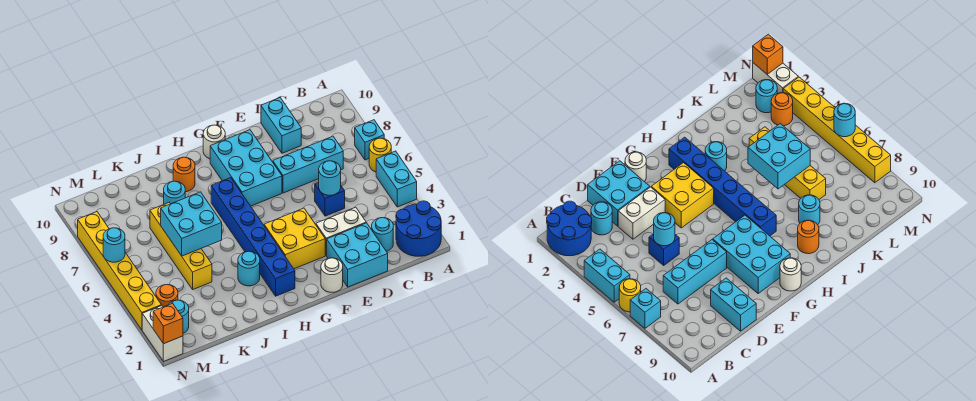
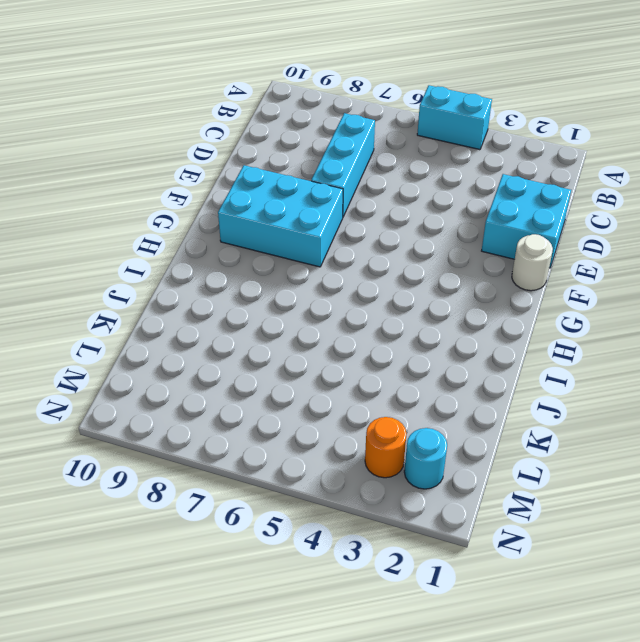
none -> blue round brick A1:B2 level 1
none -> yellow round brick A6 level 1
none -> cyan brick A7 level 1

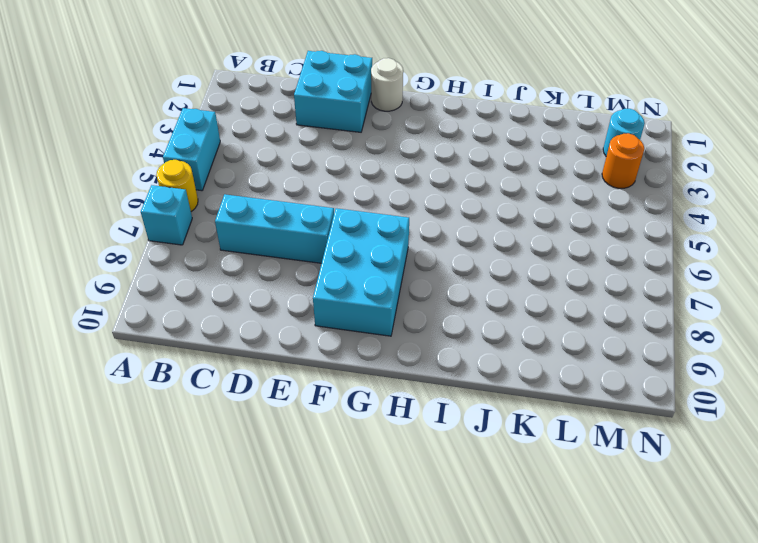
none -> blue round brick A1:B2 level 1
none -> cyan round brick C2 level 1
none -> white brick D3:E3 level 1

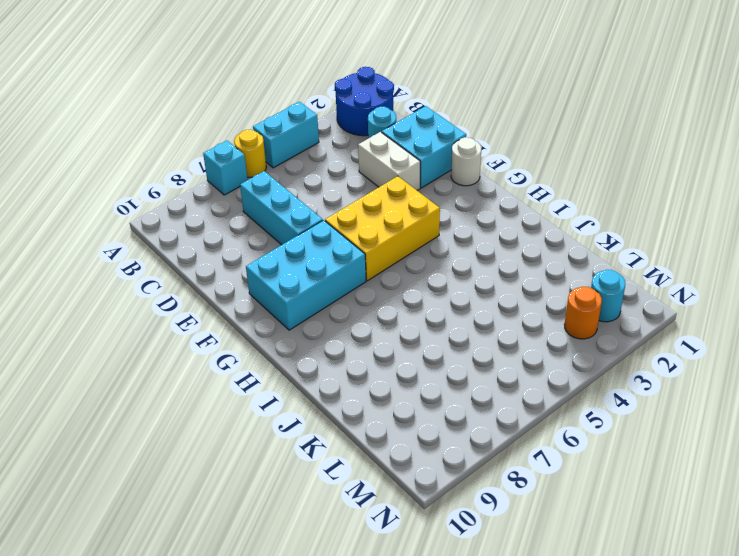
yellow brick F4:G6 level 1 -> yellow brick F3:G4 level 1
none -> blue brick D5 level 1
none -> cyan brick D9:D10 level 1
none -> white round brick G10 level 1

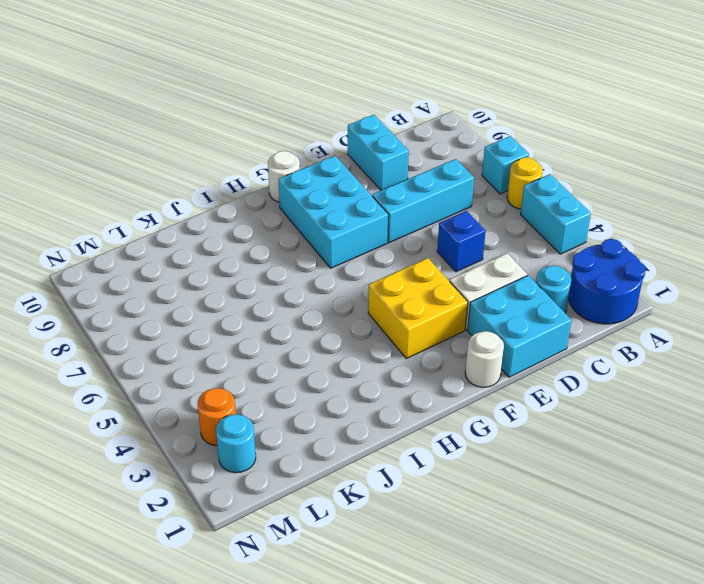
none -> blue brick H2:H7 level 1
none -> cyan round brick I3 level 1
none -> orange round brick I9 level 1

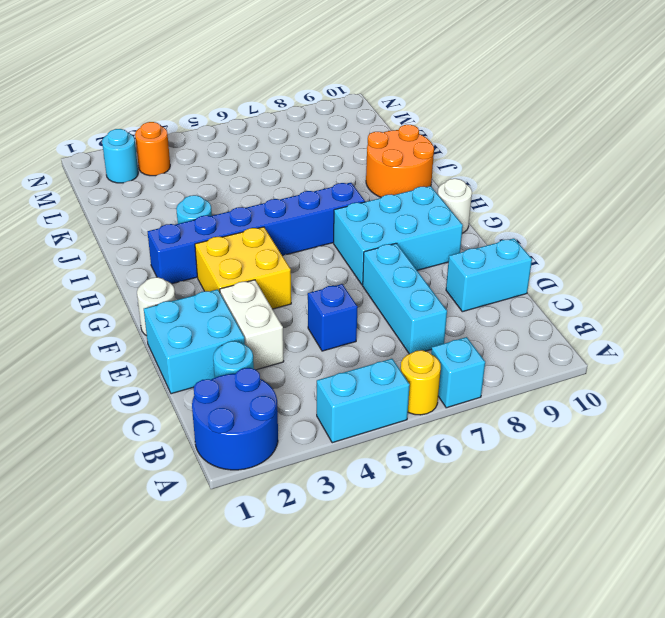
orange round brick I9:J10 level 1 -> orange round brick I9 level 1
none -> cyan round brick J8 level 1
none -> yellow brick K4:K7 level 1
none -> white brick N1:N2 level 1

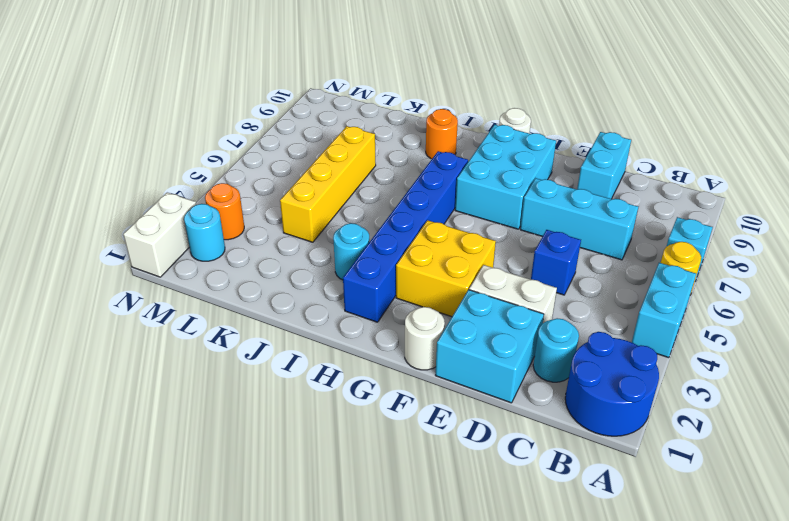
none -> cyan round brick J8 level 1
none -> yellow brick N3:N8 level 1
none -> cyan round brick D5 level 2

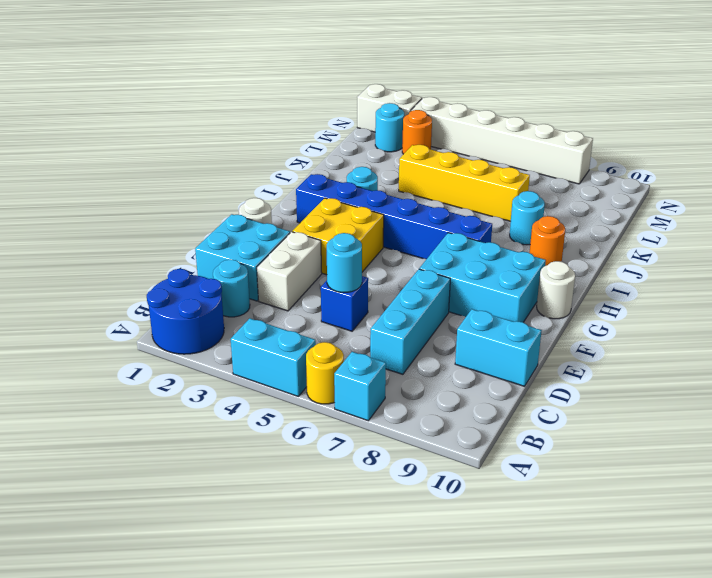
white brick N3:N8 level 1 -> yellow brick N3:N8 level 1
none -> cyan brick J5:K6 level 2
none -> orange brick N1 level 2
none -> cyan round brick N6 level 2

